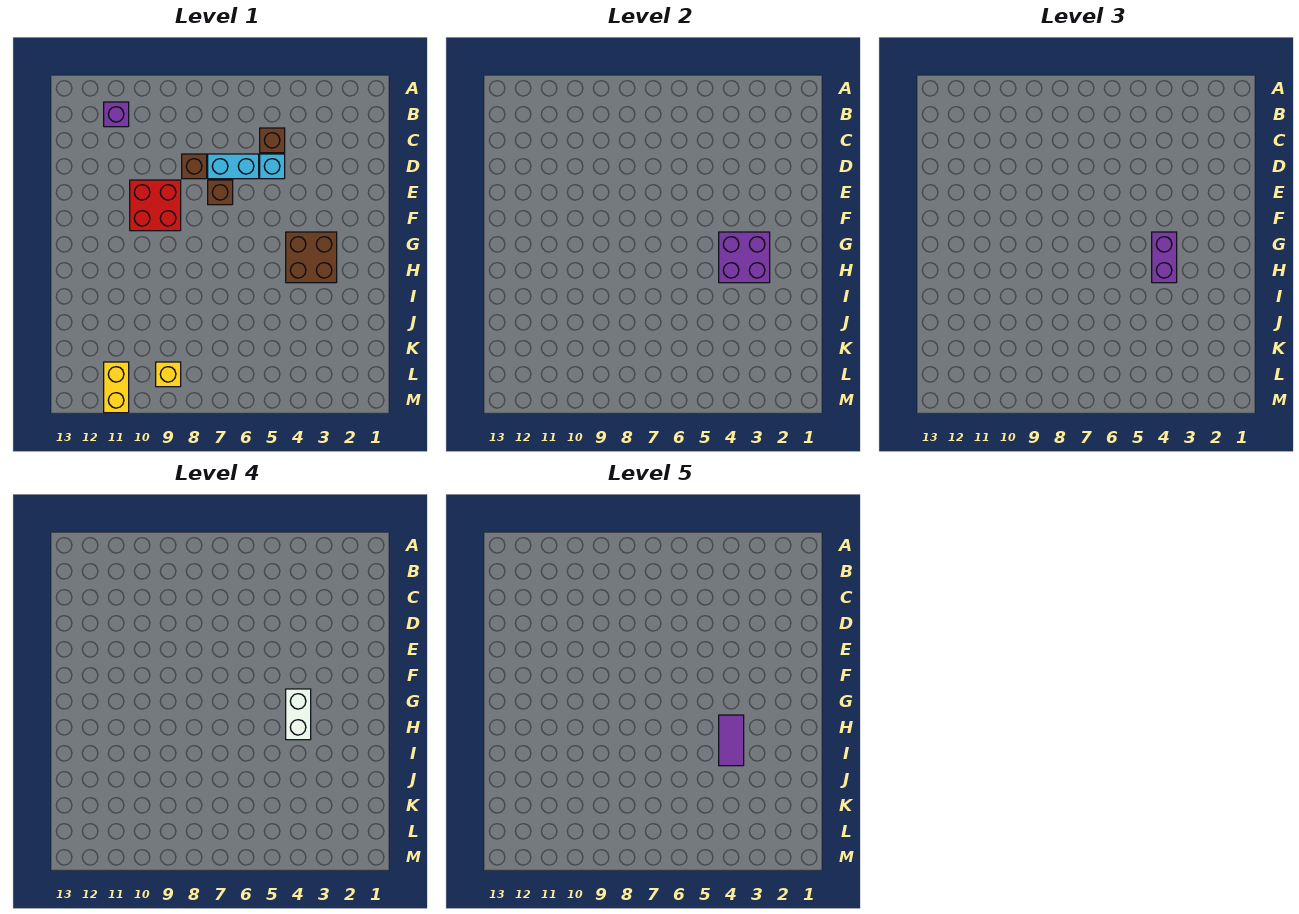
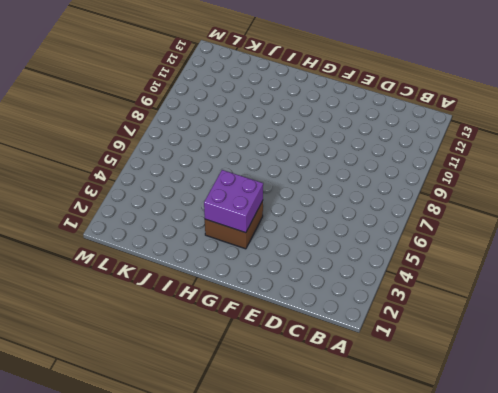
none -> purple brick B11 level 1
none -> brown brick C5 level 1
none -> cyan brick D5 level 1

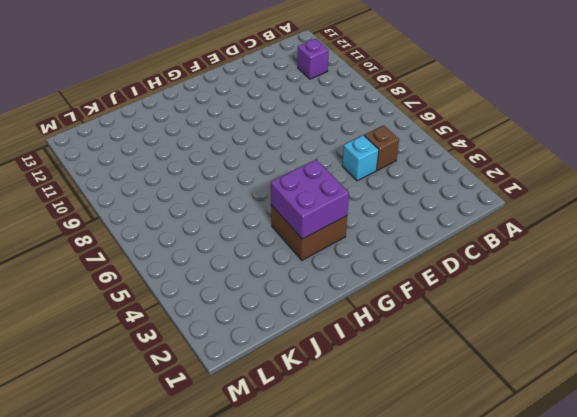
none -> cyan brick D6:D7 level 1
none -> brown brick D8 level 1
none -> brown brick E7 level 1

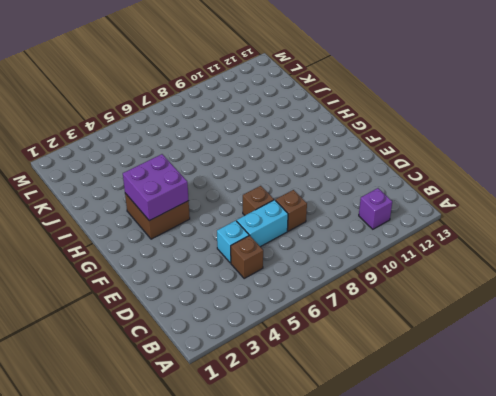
none -> red brick E9:F10 level 1
none -> yellow brick L9 level 1
none -> yellow brick L11:M11 level 1

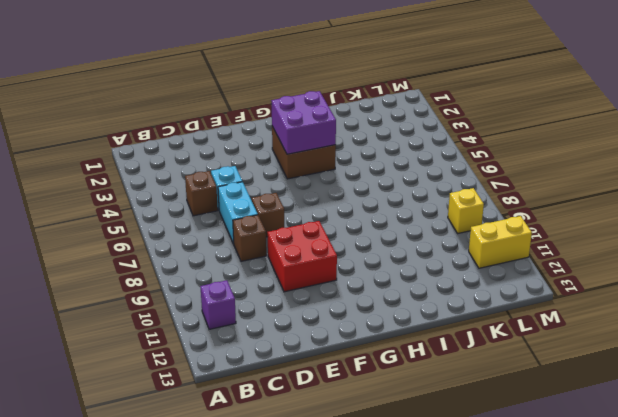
none -> purple brick G4:H4 level 3
none -> white brick G4:H4 level 4
none -> purple tile H4:I4 level 5

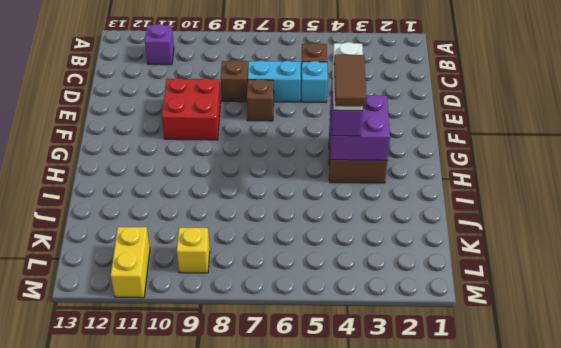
brown tile H4:I4 level 5 -> purple tile H4:I4 level 5

